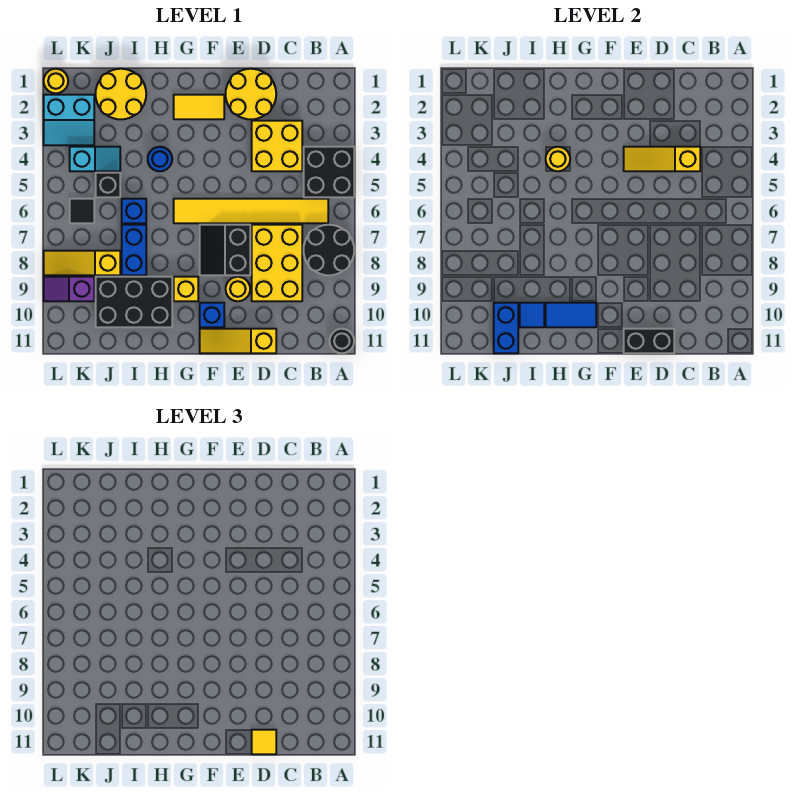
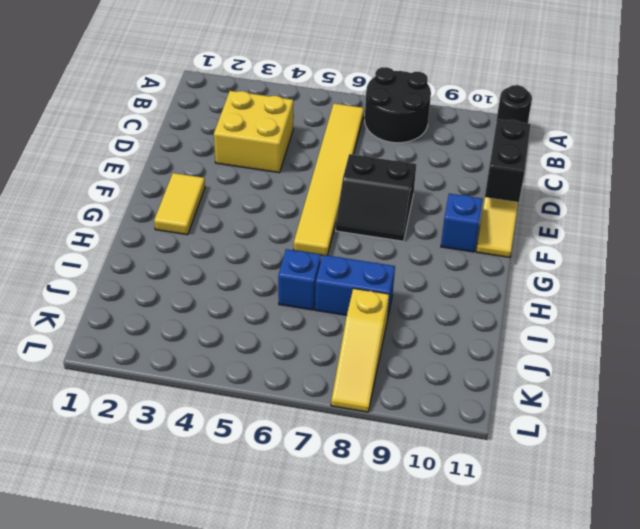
none -> black brick A4:B5 level 1
none -> yellow brick C7:D9 level 1
none -> yellow round brick D1:E2 level 1
none -> yellow round brick E9 level 1

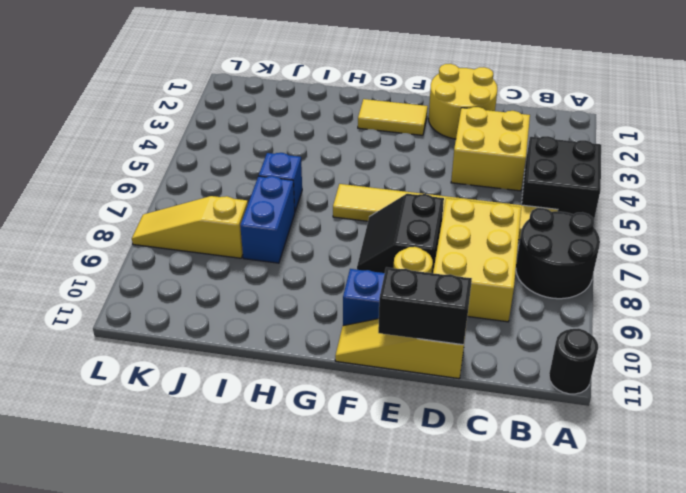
none -> yellow brick G9 level 1
none -> blue round brick H4 level 1
none -> black brick H9:J10 level 1
none -> yellow round brick I1:J2 level 1

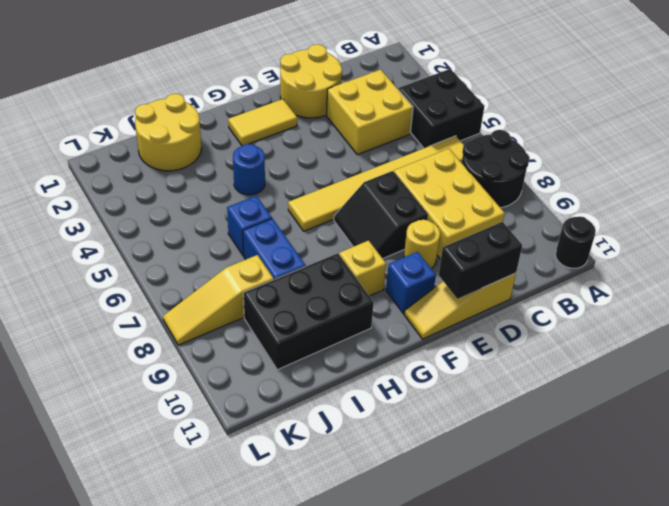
none -> cyan slope J4:K4 level 1 top K
none -> black brick J5 level 1
none -> cyan slope K2:L3 level 1 top 2
none -> black tile K6 level 1

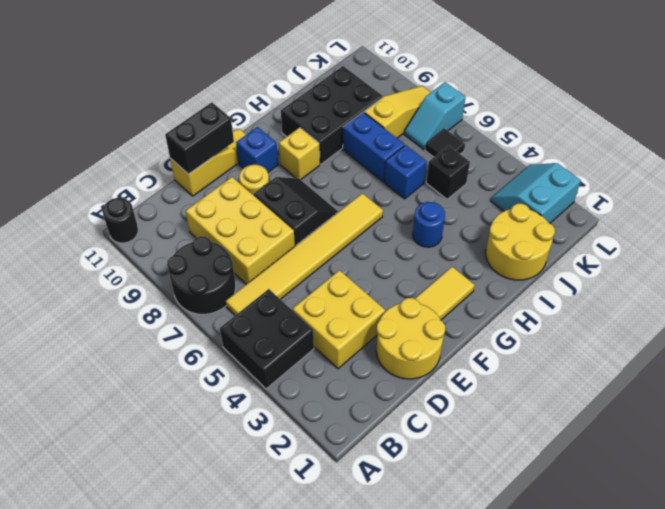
cyan slope K7:L7 level 1 top L -> cyan slope J4:K4 level 1 top K
none -> purple slope K9:L9 level 1 top K
none -> yellow round brick L1 level 1
none -> yellow slope C4:E4 level 2 top C
none -> blue tile G10:H10 level 2

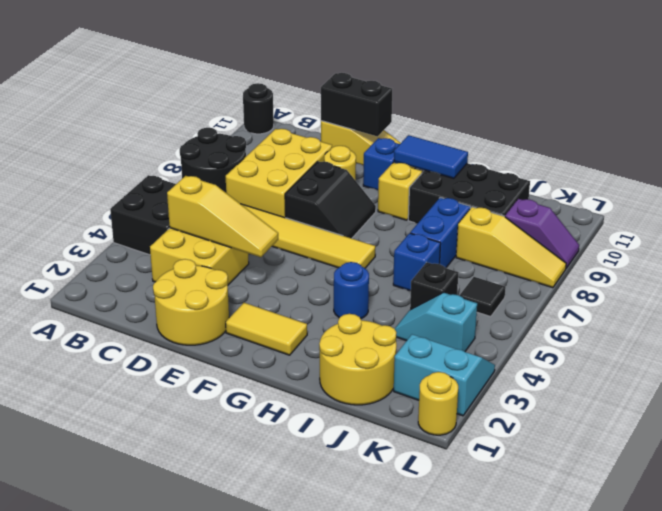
none -> yellow round brick H4 level 2
none -> blue tile I10 level 2
none -> blue brick J10:J11 level 2
none -> yellow tile D11 level 3

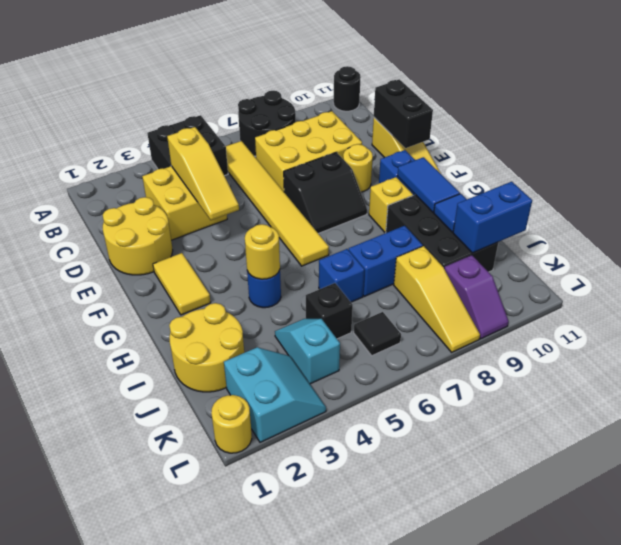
none -> yellow tile D11 level 3

